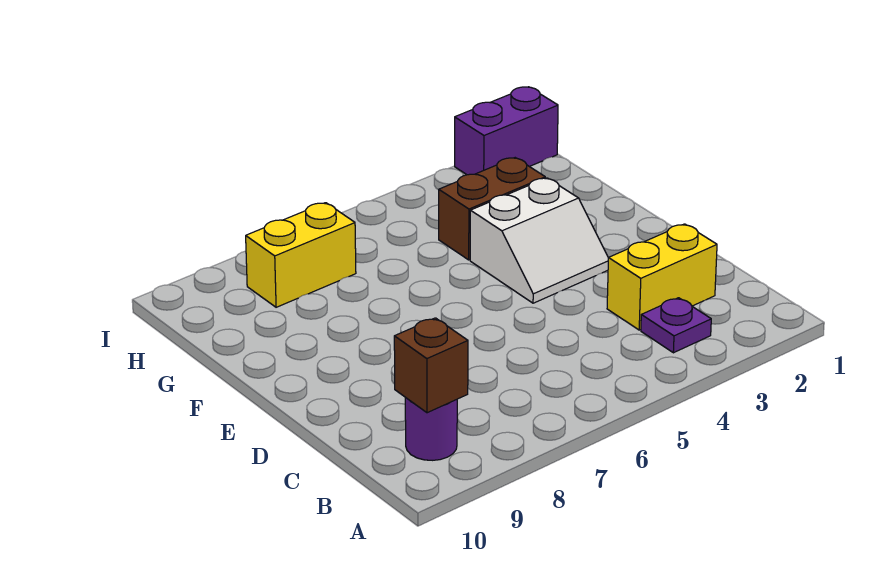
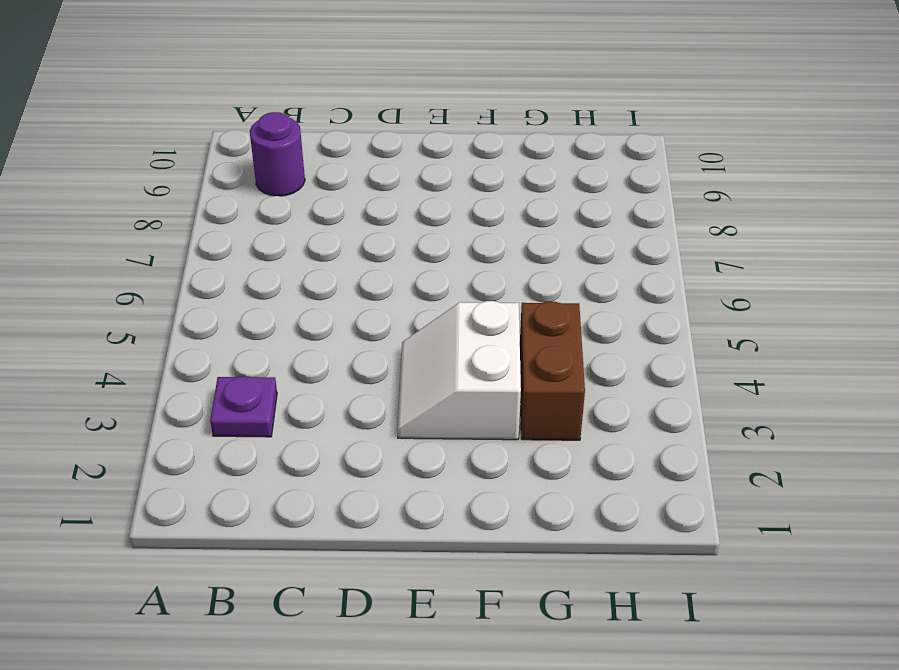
none -> yellow brick C2:C3 level 1
none -> yellow brick H7:H8 level 1

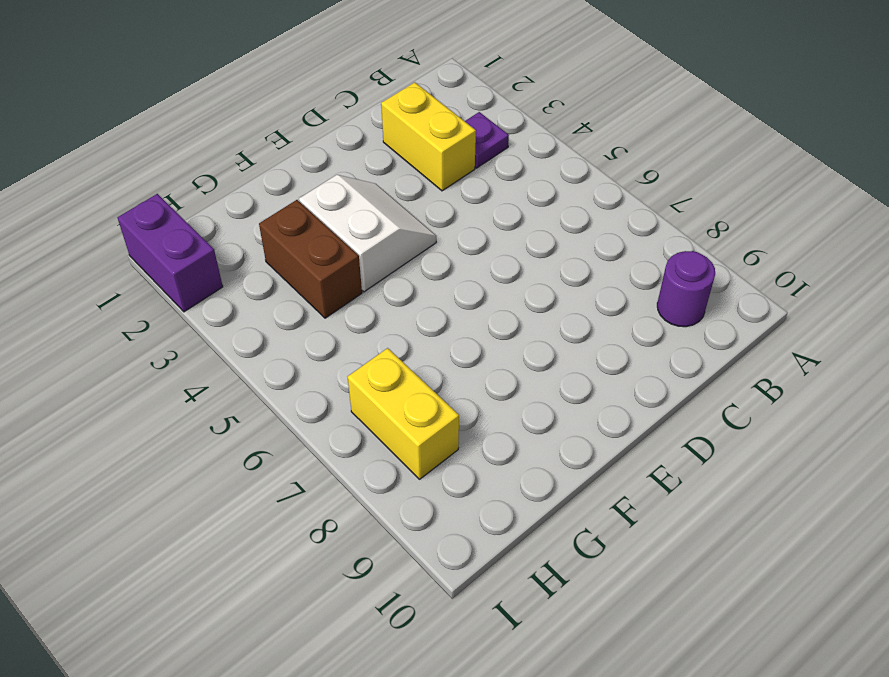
none -> brown brick B9 level 2

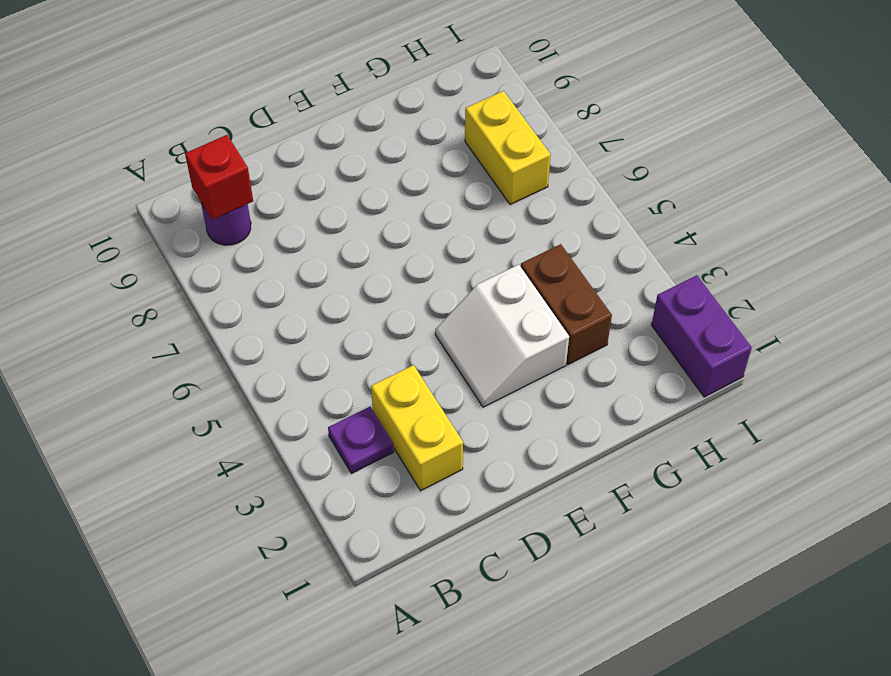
red brick B9 level 2 -> brown brick B9 level 2

